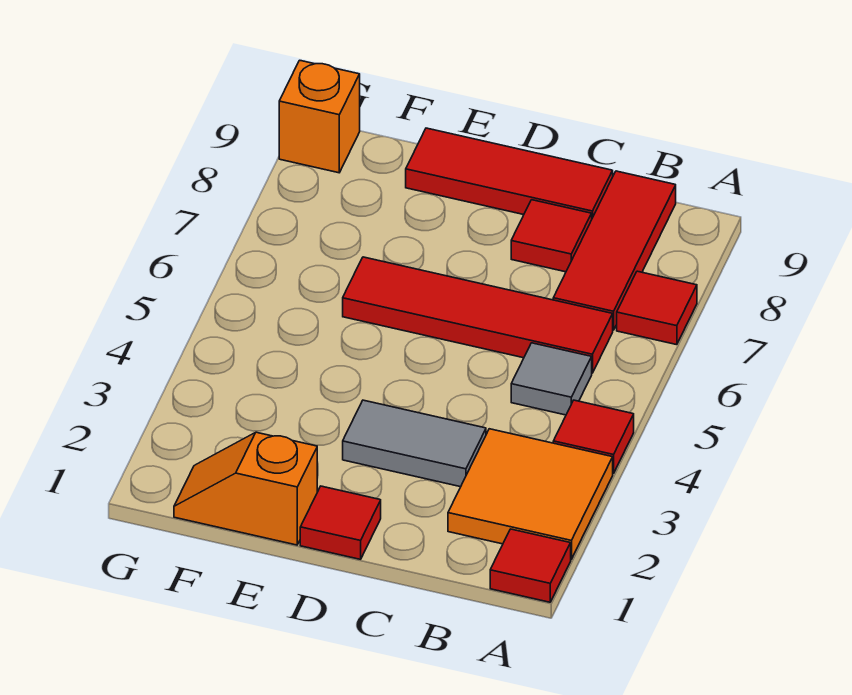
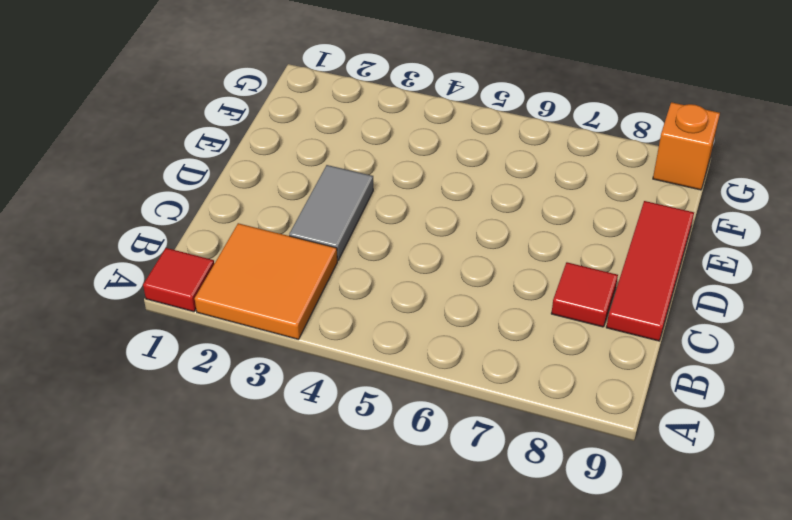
none -> red tile A4 level 1
none -> red tile A7 level 1
none -> grey tile B5 level 1

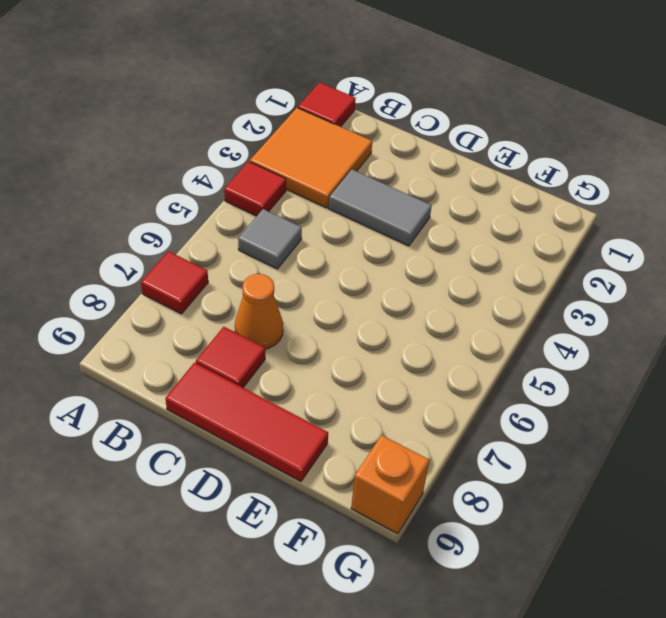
orange cone C7 level 1 -> none
none -> red tile B6:E6 level 1
none -> red tile B7:B9 level 1
none -> red tile D1 level 1

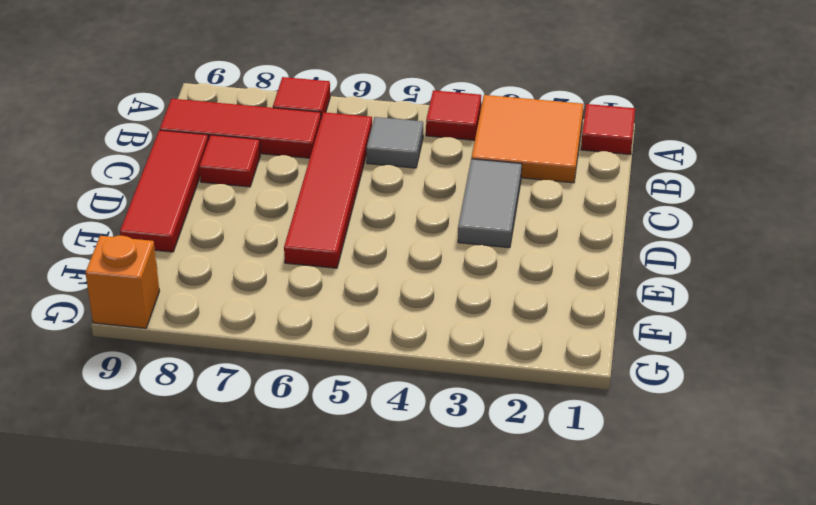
none -> red tile D1 level 1
none -> orange slope E1:F1 level 1 top E

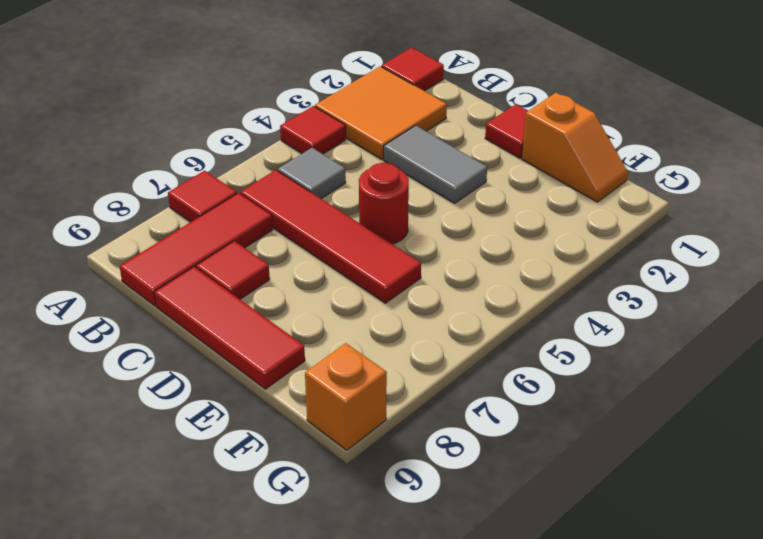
red round brick D5 level 1 -> none

